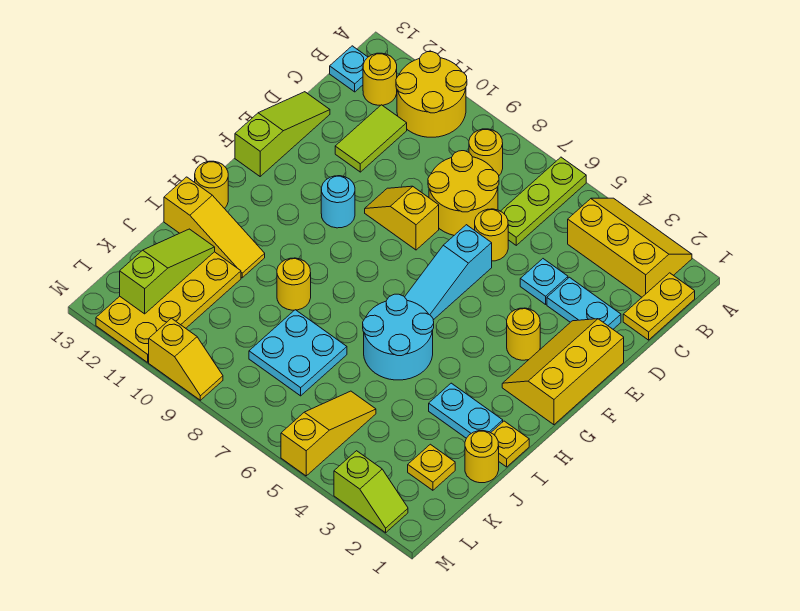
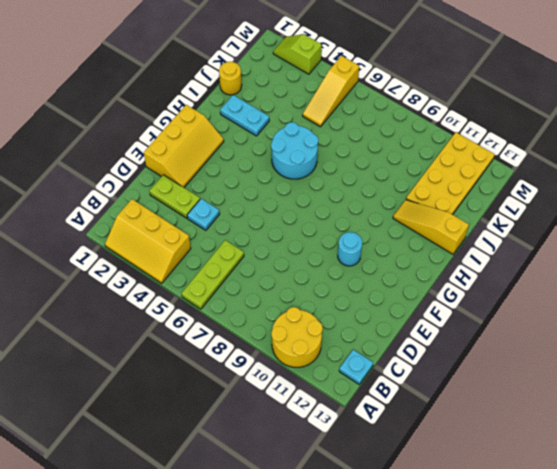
lime plate D2:D3 level 1 -> cyan plate D2:D3 level 1
none -> yellow plate B1:C1 level 1
none -> yellow round brick B8 level 1
none -> yellow round brick B12 level 1
none -> yellow round brick C7:D8 level 1

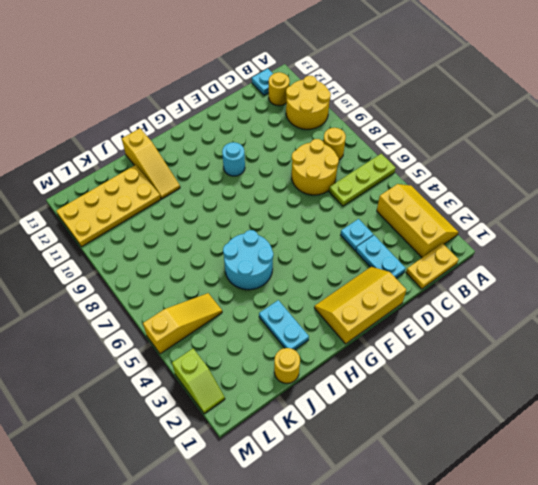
none -> lime tile C11:D11 level 1
none -> yellow round brick D6 level 1
none -> lime slope D13:F13 level 1 top F
none -> cyan slope E6:G6 level 1 top E

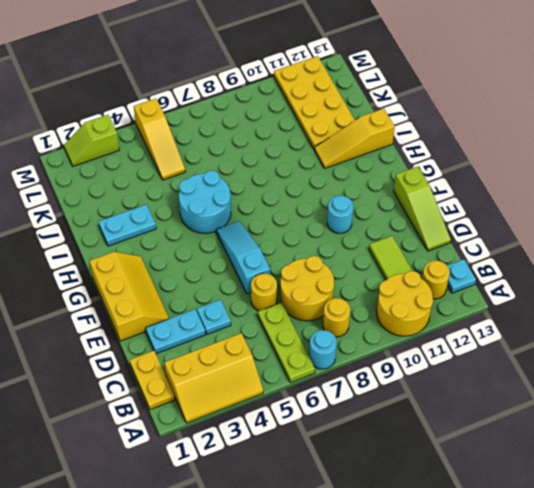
cyan round brick A7 level 1 -> none
none -> yellow slope E8:E9 level 1 top 8
none -> yellow round brick F3 level 1
none -> yellow round brick H13 level 1
none -> yellow plate I1 level 1

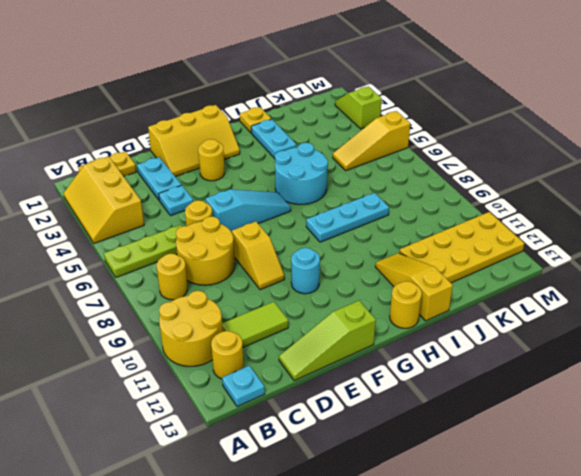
cyan plate H8:J8 level 1 -> cyan plate J7:K8 level 1
none -> yellow round brick I9 level 1
none -> yellow round brick J1 level 1
none -> yellow plate K2 level 1
none -> yellow slope M9:M10 level 1 top 10

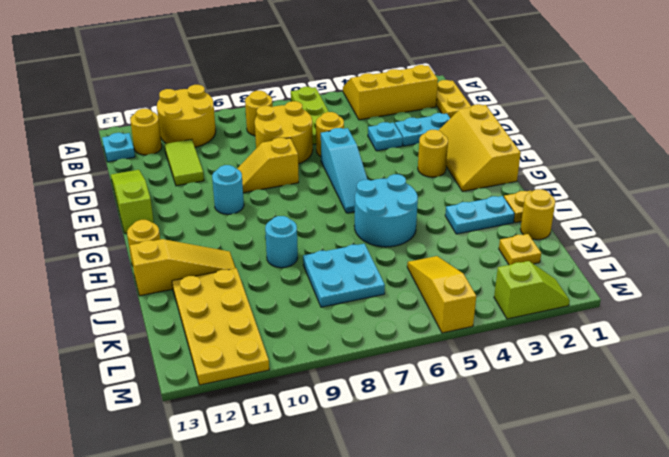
cyan round brick I9 level 1 -> yellow round brick I9 level 1
none -> yellow slope M9:M10 level 1 top 10
none -> lime slope J12:L12 level 2 top L

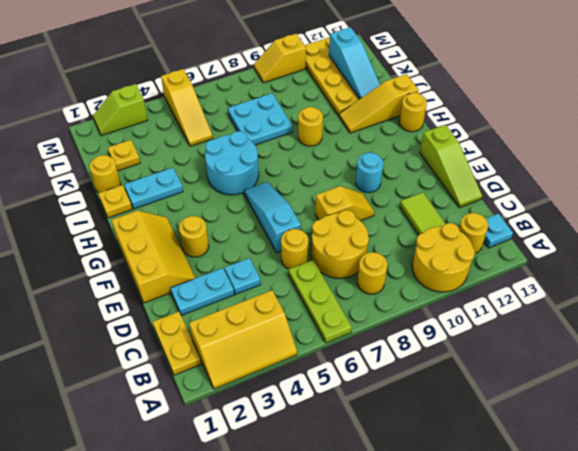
cyan slope J12:L12 level 2 top L -> lime slope J12:L12 level 2 top L

